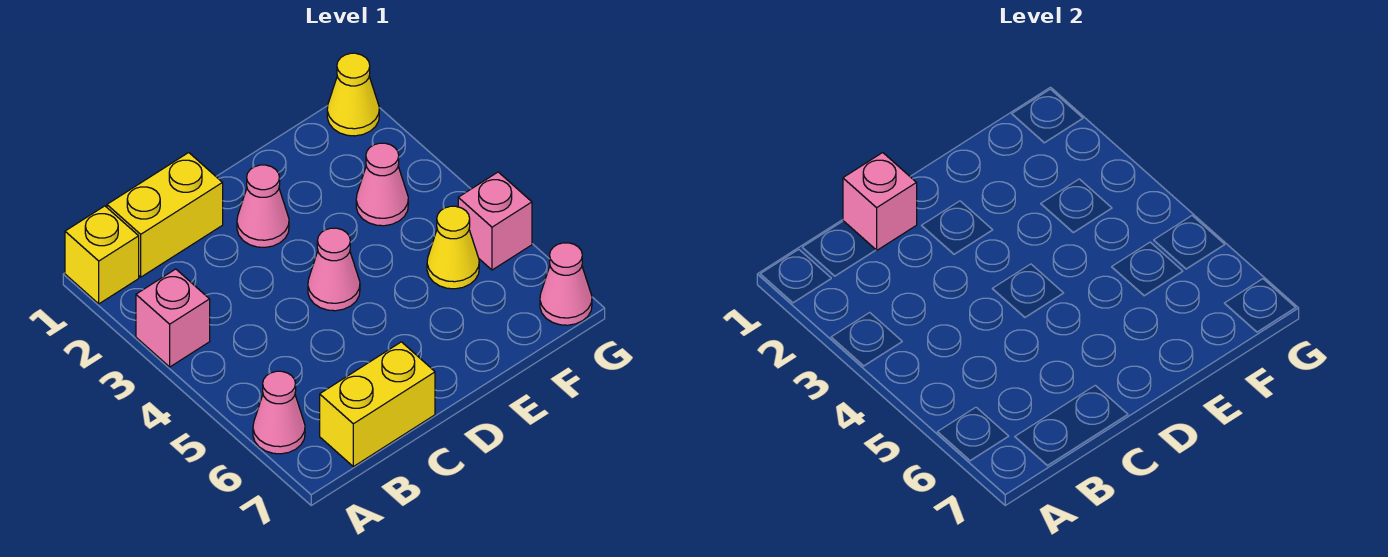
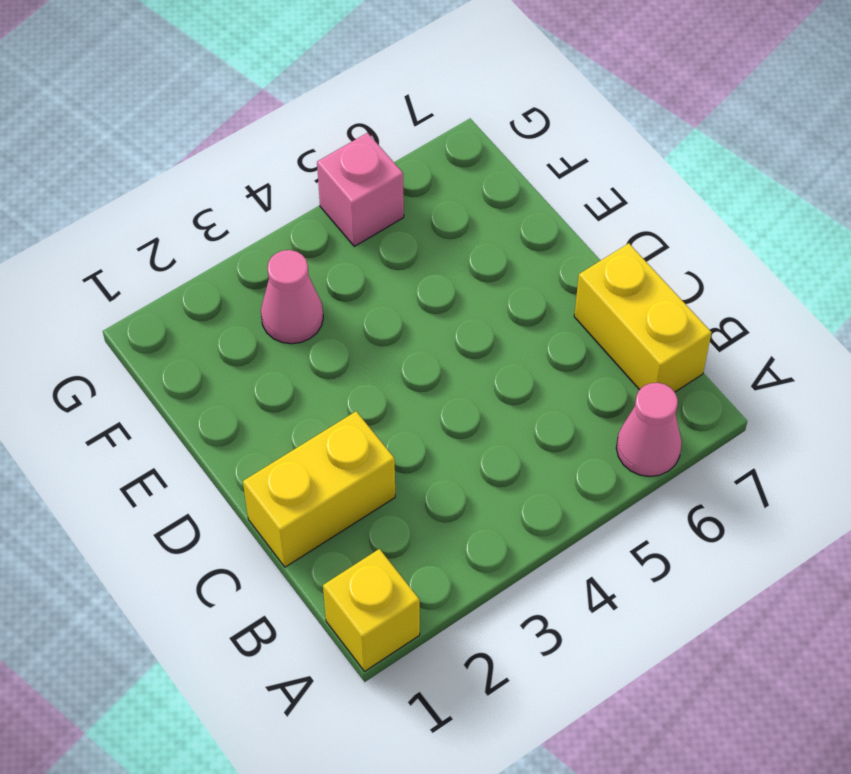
yellow brick C1:C2 level 1 -> yellow brick B1:C1 level 1
none -> pink brick A3 level 1
none -> pink cone D2 level 1
none -> pink cone D4 level 1

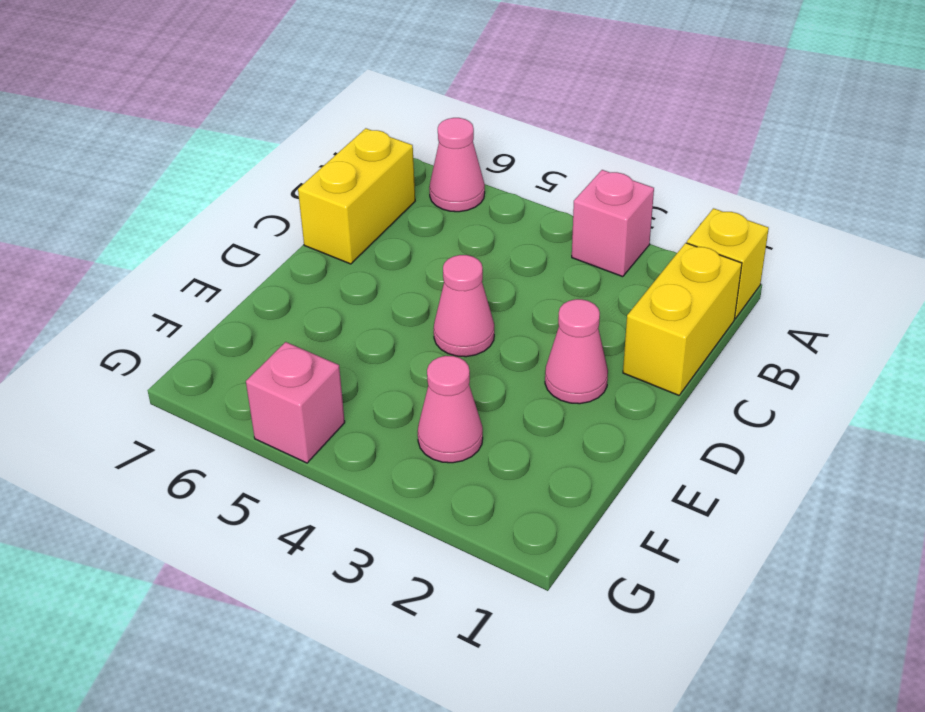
none -> yellow cone F5 level 1
none -> yellow cone G1 level 1
none -> pink cone G7 level 1

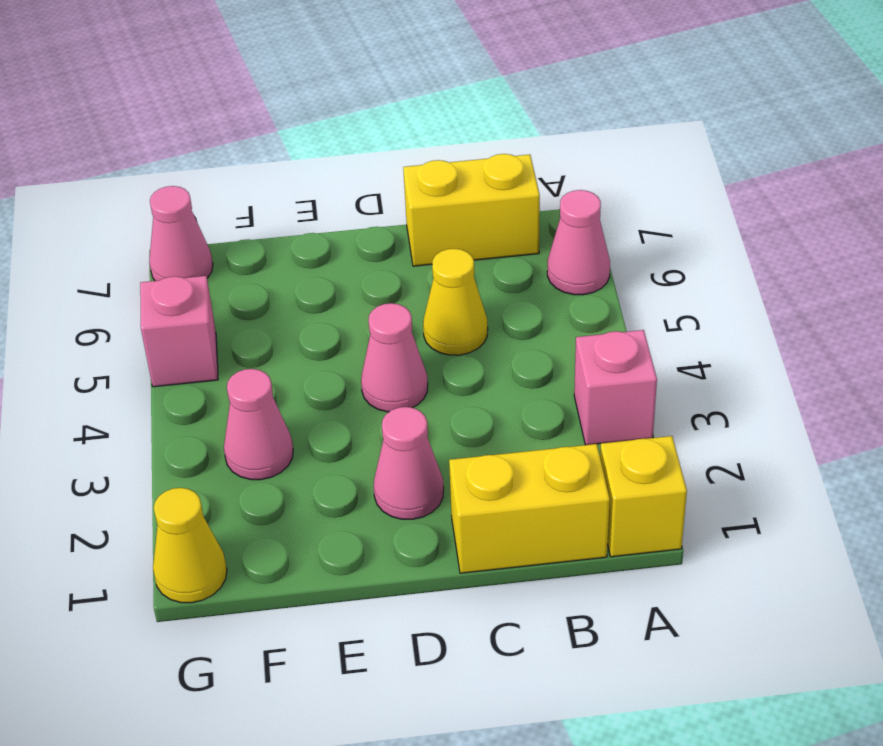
yellow cone C5 level 1 -> yellow cone F5 level 1
none -> pink brick C1 level 2

